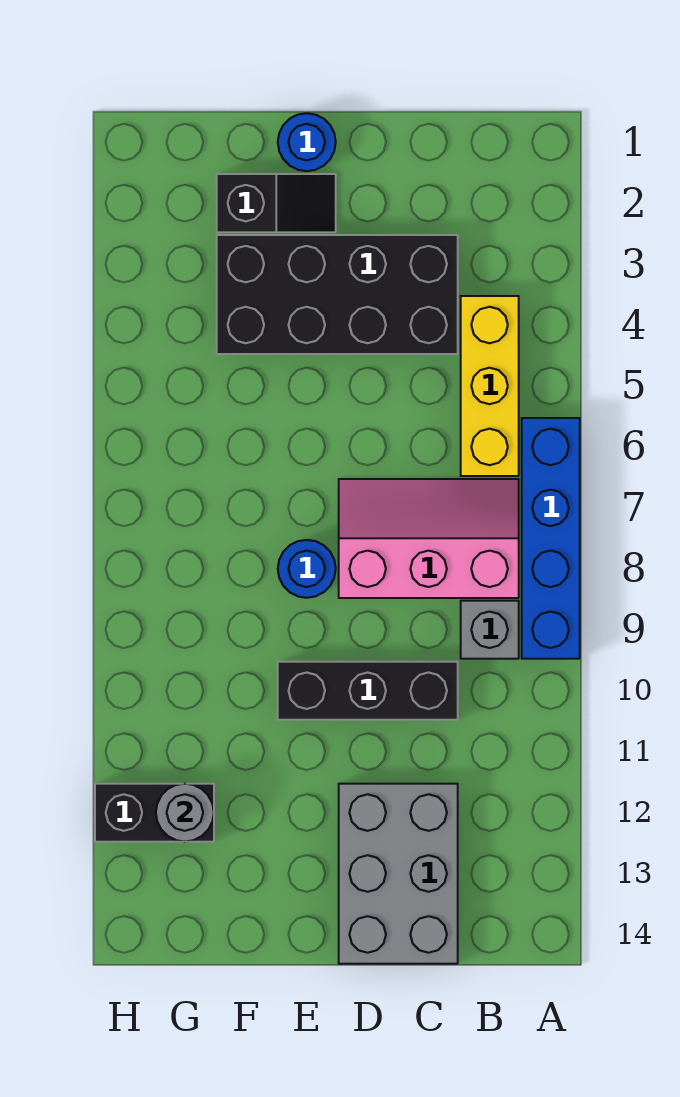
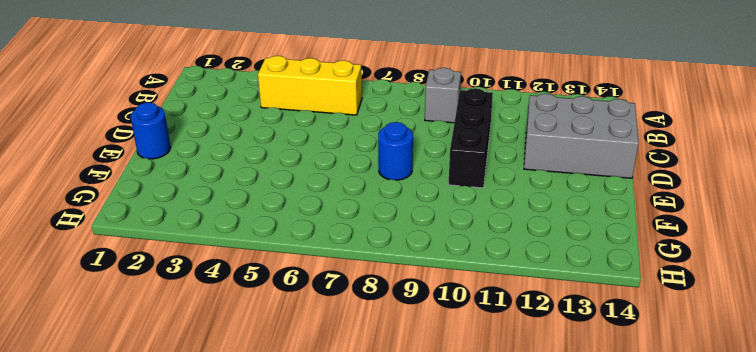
none -> blue brick A6:A9 level 1
none -> pink slope B7:D8 level 1 top 8
none -> black brick C3:F4 level 1

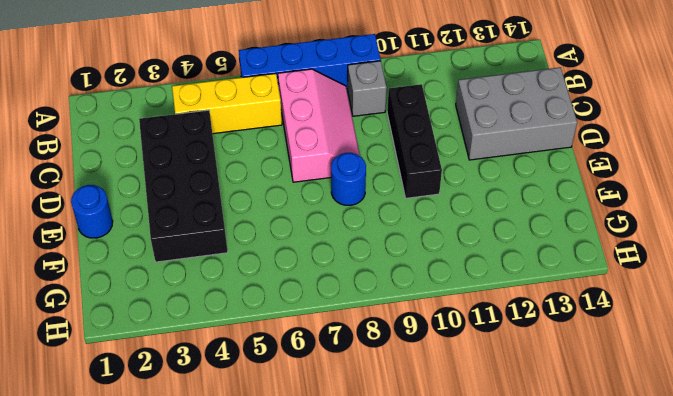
pink slope B7:D8 level 1 top 7 -> pink slope B7:D8 level 1 top 8
none -> black slope E2:F2 level 1 top F
none -> black brick G12:H12 level 1
none -> grey round brick G12 level 2

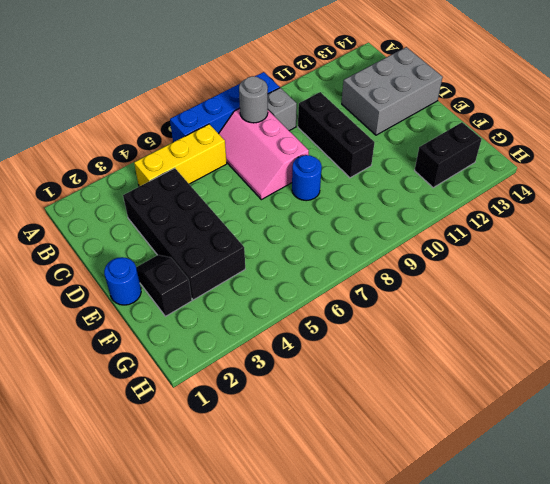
grey round brick B8 level 2 -> grey round brick G12 level 2
black brick G12:G13 level 1 -> black brick G12:H12 level 1

